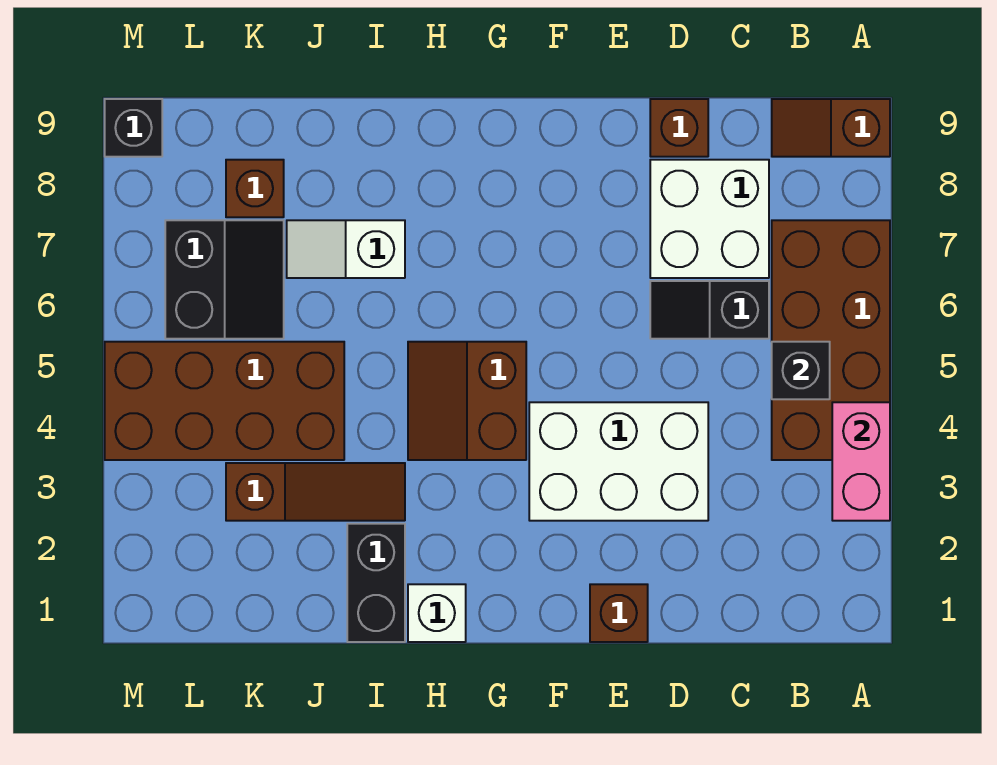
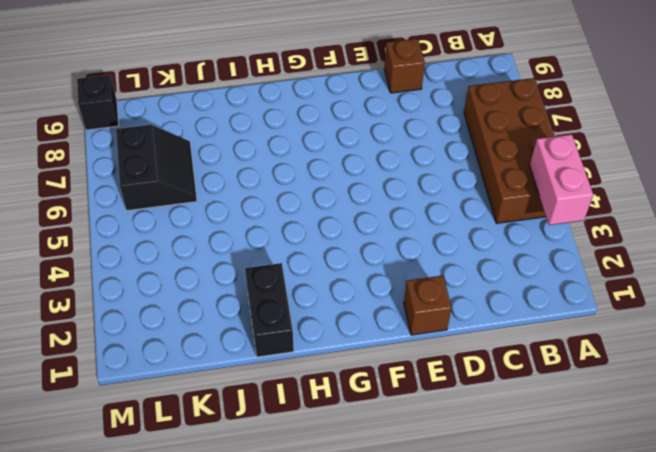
none -> brown slope A9:B9 level 1 top A
none -> black slope C6:D6 level 1 top C
none -> white brick C7:D8 level 1

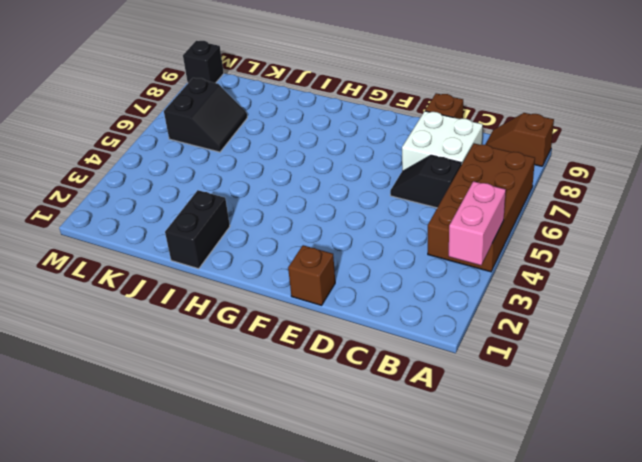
none -> white brick D3:F4 level 1
none -> brown slope G4:H5 level 1 top G
none -> white brick H1 level 1

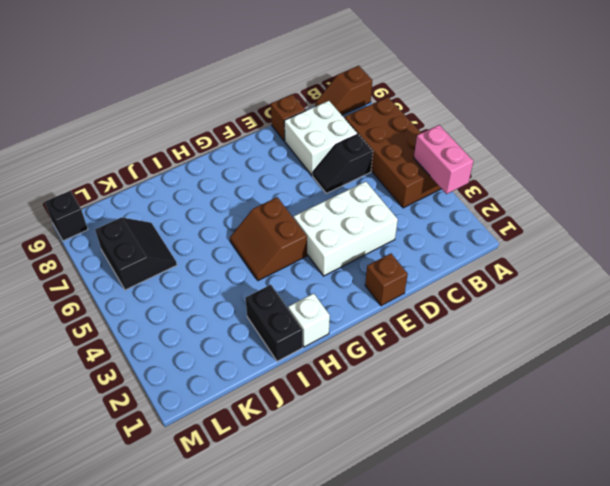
none -> brown slope I3:K3 level 1 top K
none -> white slope I7:J7 level 1 top I
none -> brown brick J4:M5 level 1

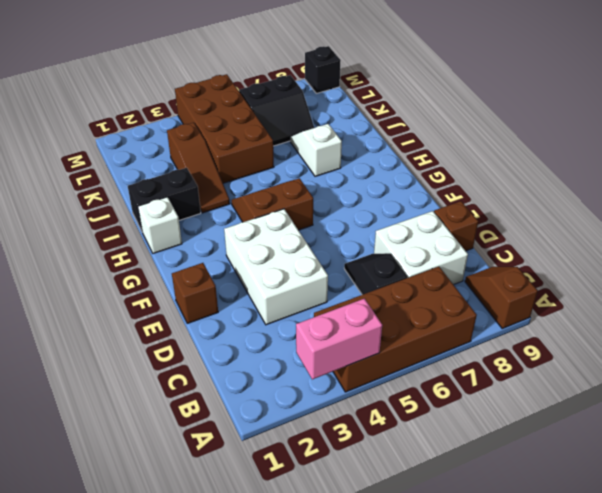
none -> brown brick K8 level 1
none -> black brick B5 level 2

